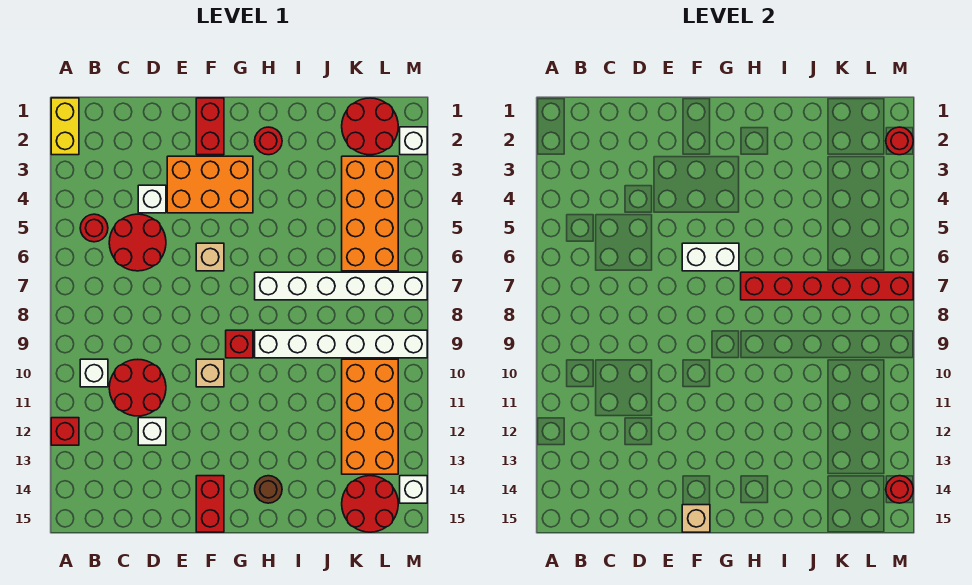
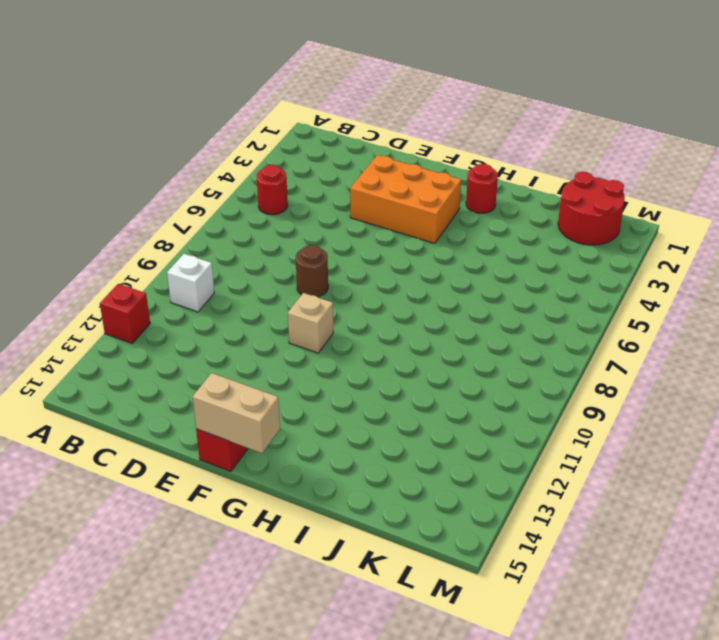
brown round brick E8 level 1 -> brown round brick H14 level 1
tan brick F15:G15 level 2 -> tan brick F15 level 2
none -> yellow brick A1:A2 level 1
none -> red round brick C5:D6 level 1
none -> red round brick C10:D11 level 1

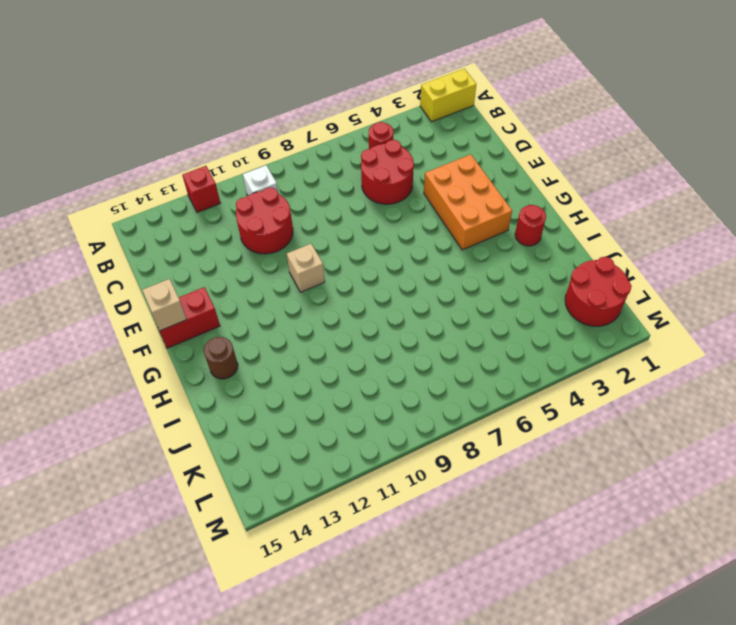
none -> white brick D4 level 1
none -> white brick D12 level 1
none -> red brick F1:F2 level 1

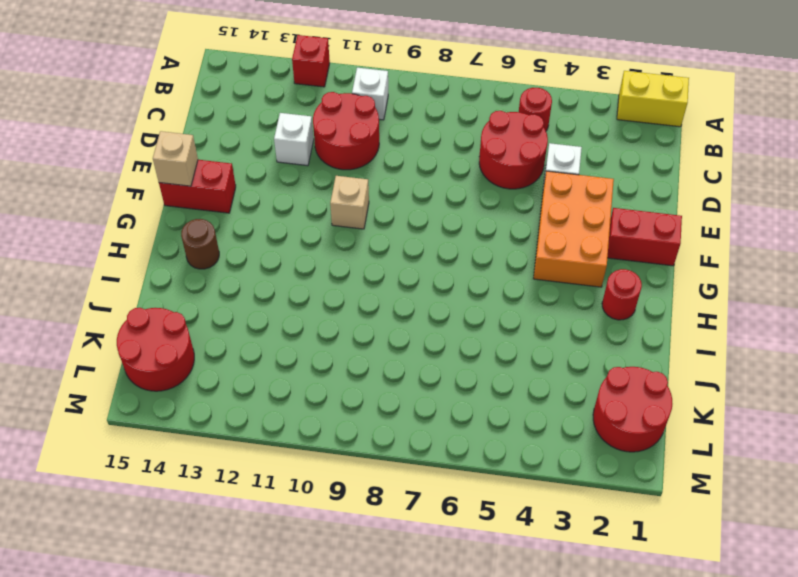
none -> tan brick F6 level 1
none -> red brick G9 level 1
none -> white brick H7:M7 level 1

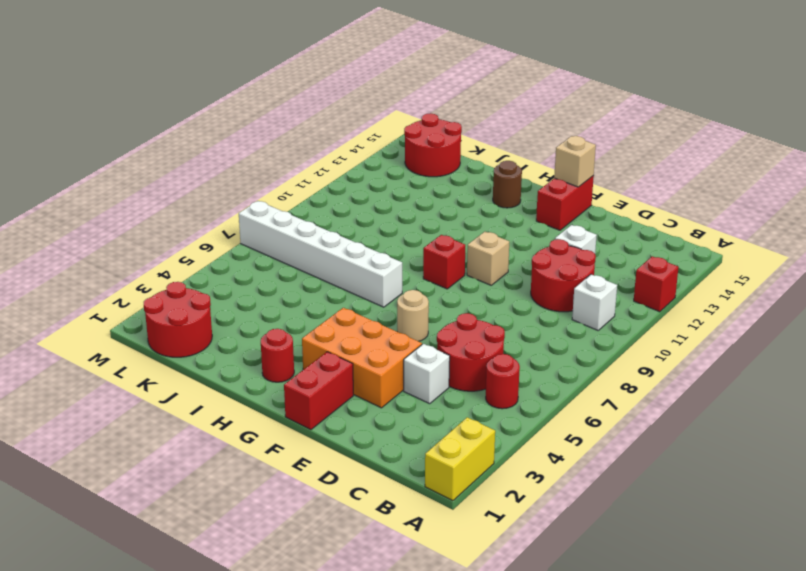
tan round brick F6 level 1 -> tan brick F6 level 1
none -> white brick H9:M9 level 1
none -> orange brick K3:L6 level 1
none -> orange brick K10:L13 level 1

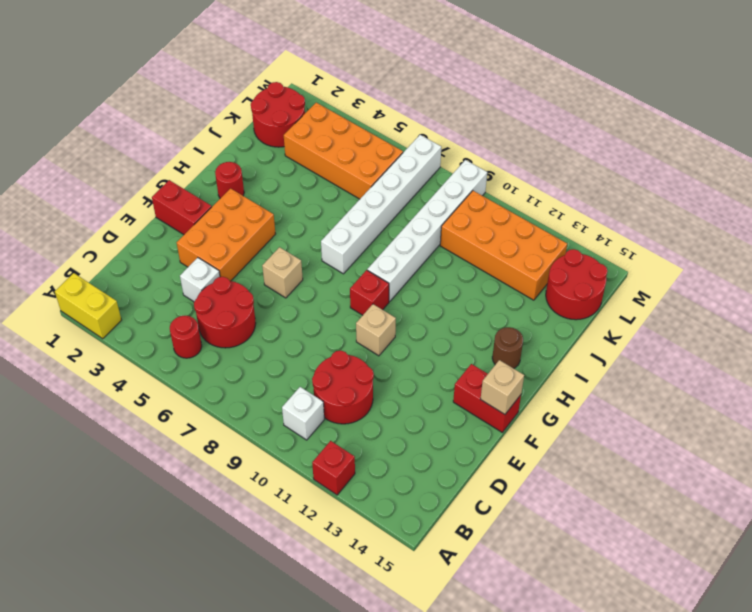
none -> white brick D12 level 1
none -> white brick M2 level 1
none -> white brick M14 level 1

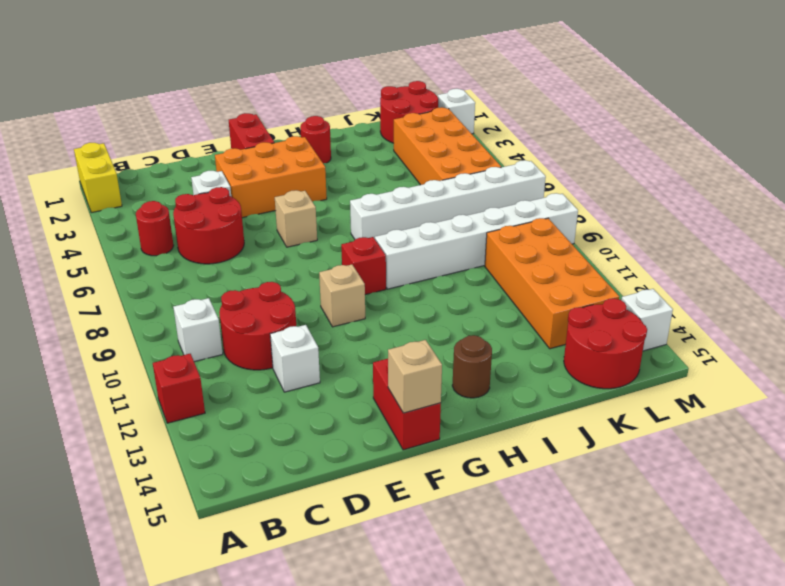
none -> white brick F6:G6 level 2
none -> red brick H7:M7 level 2
none -> red round brick M2 level 2

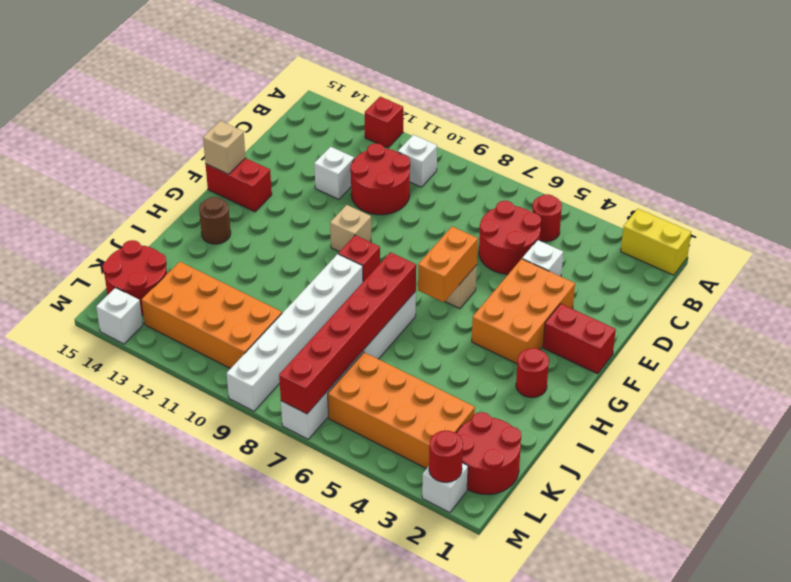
orange brick F6:G6 level 2 -> white brick F6:G6 level 2
none -> red round brick M14 level 2

